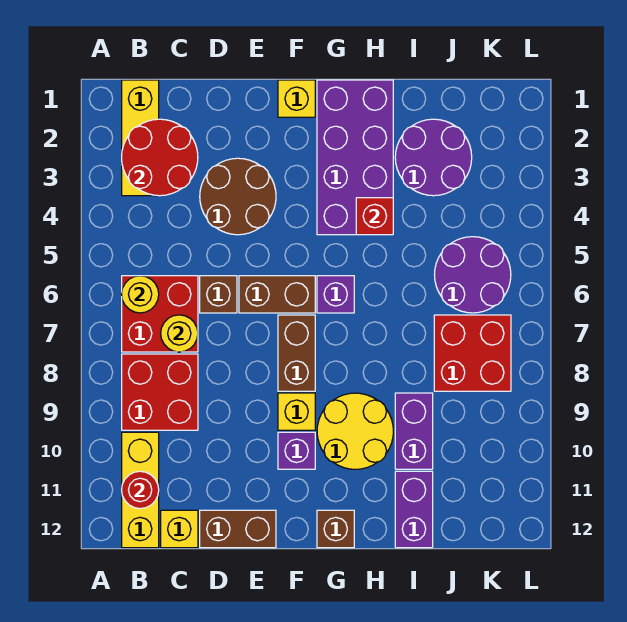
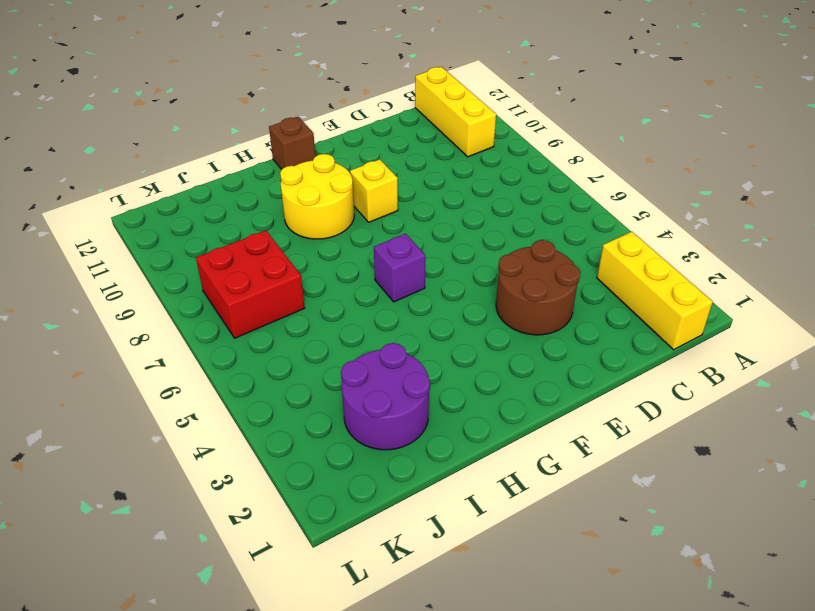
none -> red brick B6:C7 level 1
none -> red brick B8:C9 level 1
none -> yellow brick C12 level 1

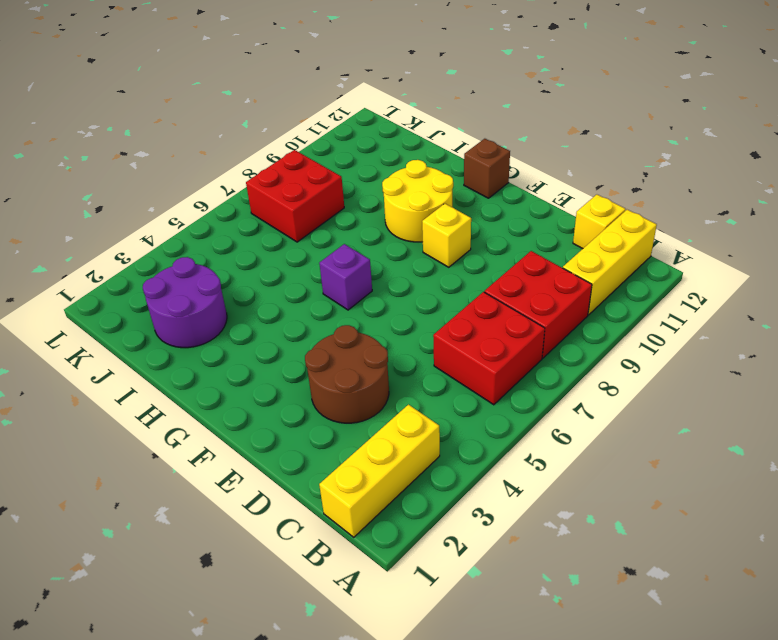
none -> brown brick D6 level 1
none -> brown brick D12:E12 level 1
none -> brown brick E6:F6 level 1

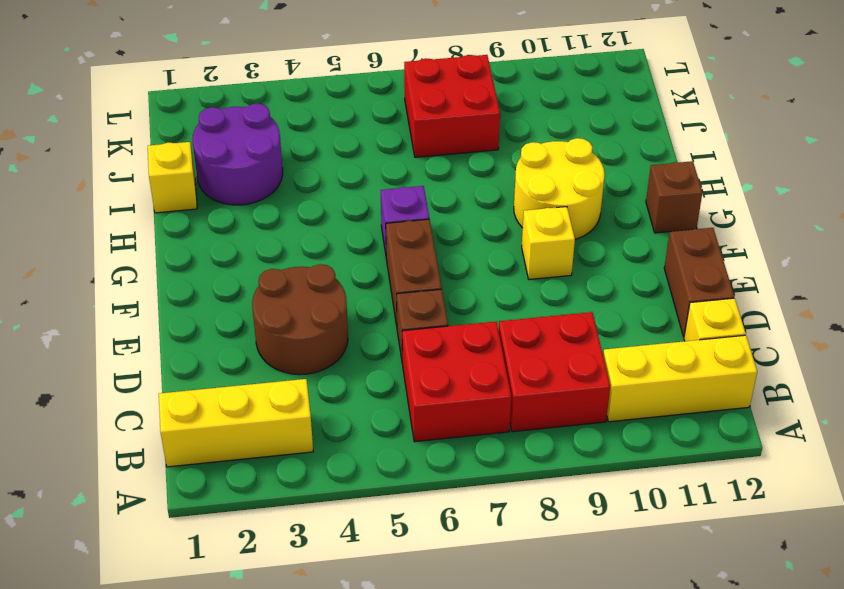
yellow brick I1 level 1 -> yellow brick F1 level 1
none -> brown brick F7:F8 level 1
none -> purple brick F10 level 1
none -> purple brick G1:H4 level 1

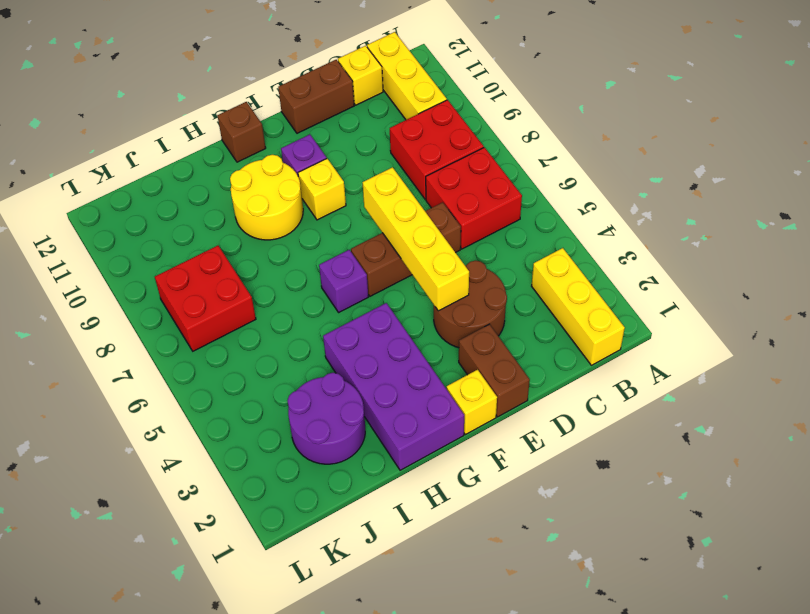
brown brick E1:E2 level 1 -> brown brick F7:F8 level 1
yellow brick E4:E7 level 2 -> none
none -> purple brick I9:I10 level 1
none -> purple brick I11:I12 level 1
none -> purple round brick J5:K6 level 1

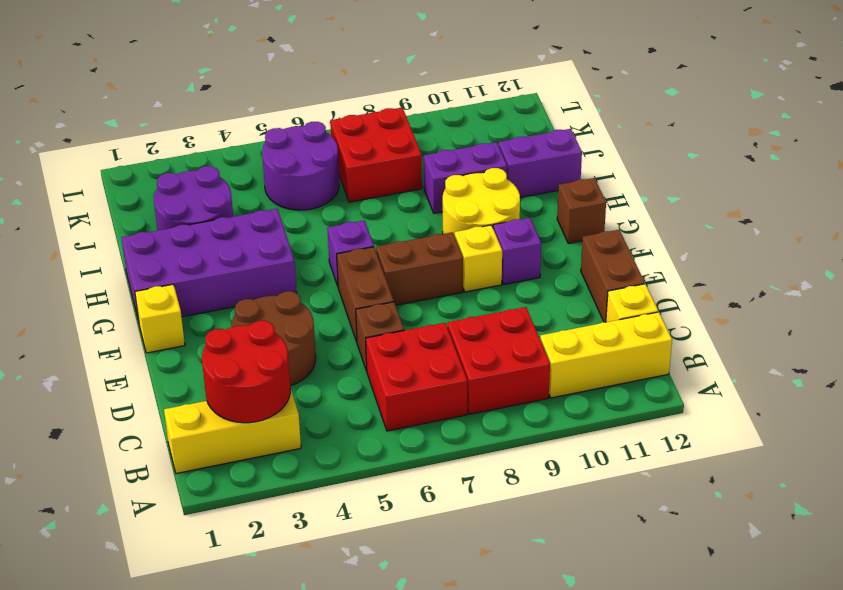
none -> yellow round brick B6 level 2
none -> red round brick B11 level 2
none -> yellow round brick C7 level 2

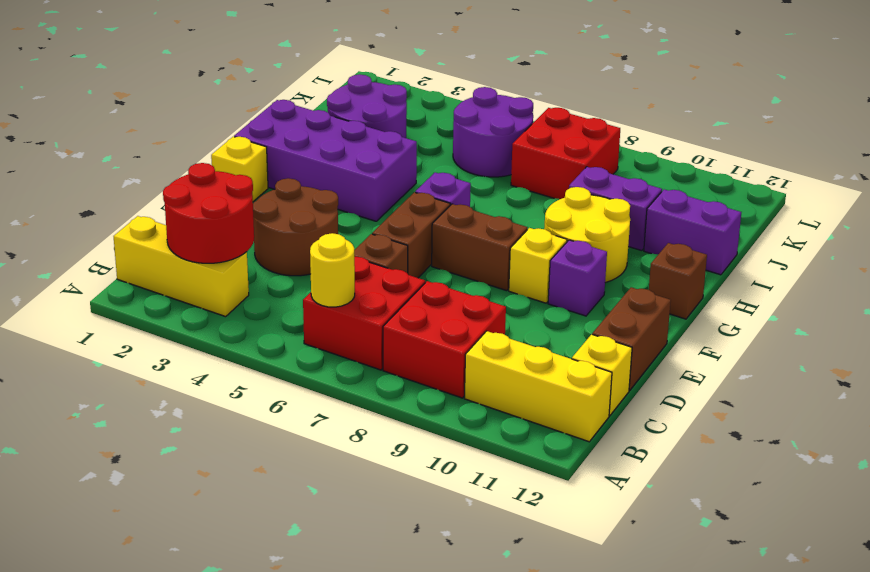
none -> red round brick B11 level 2
none -> yellow round brick C7 level 2
none -> red brick H4 level 2

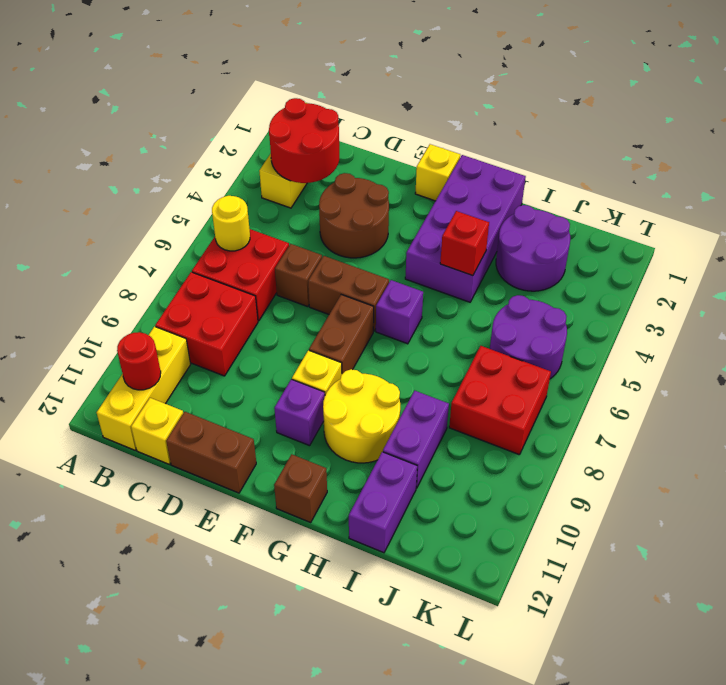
none -> yellow round brick C7 level 2

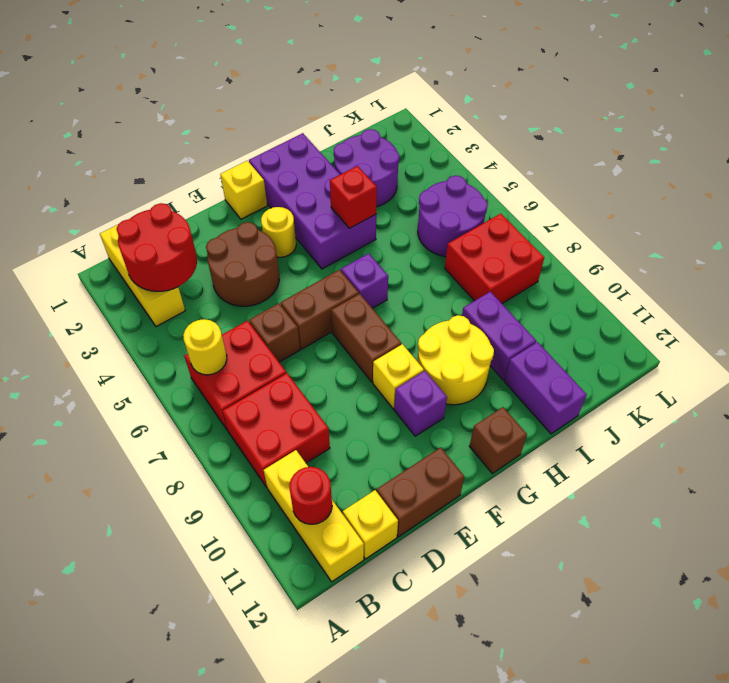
yellow round brick F3 level 1 -> yellow round brick C7 level 2

